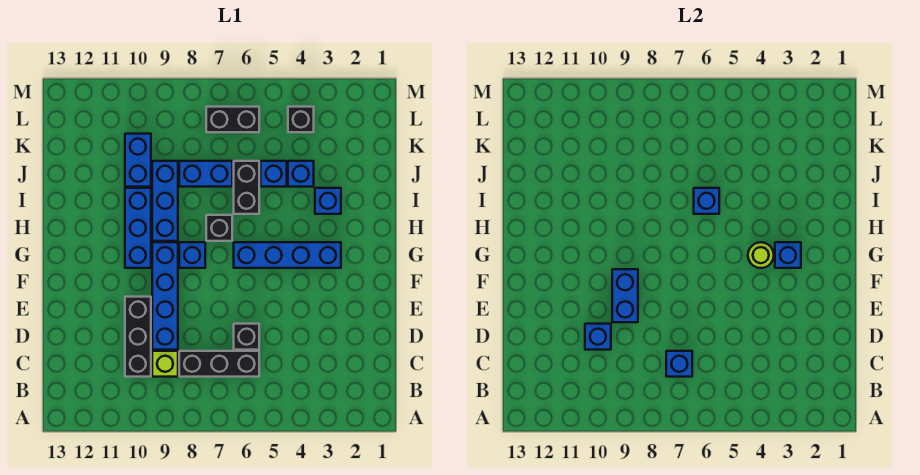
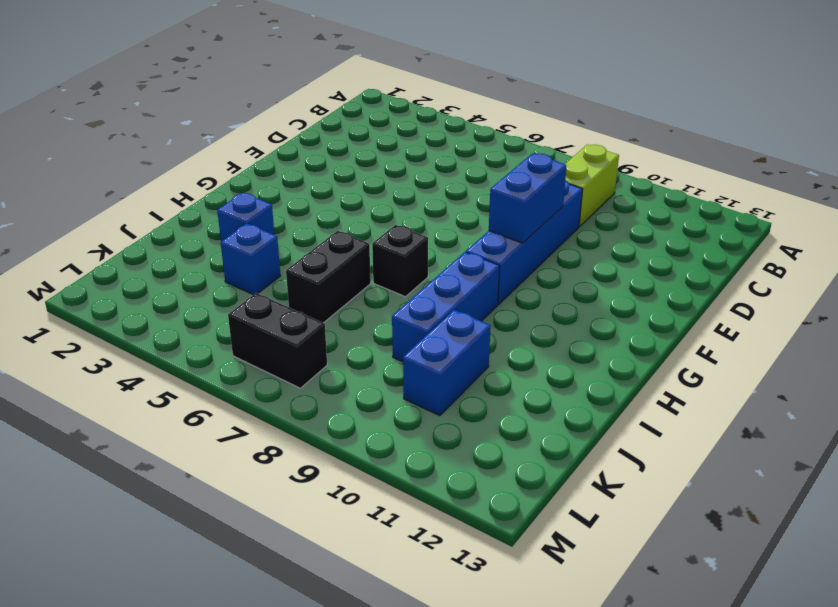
lime brick B9:C9 level 1 -> lime brick C9 level 1
none -> black brick C6:C8 level 1
none -> black brick C10:E10 level 1
none -> black brick D6 level 1

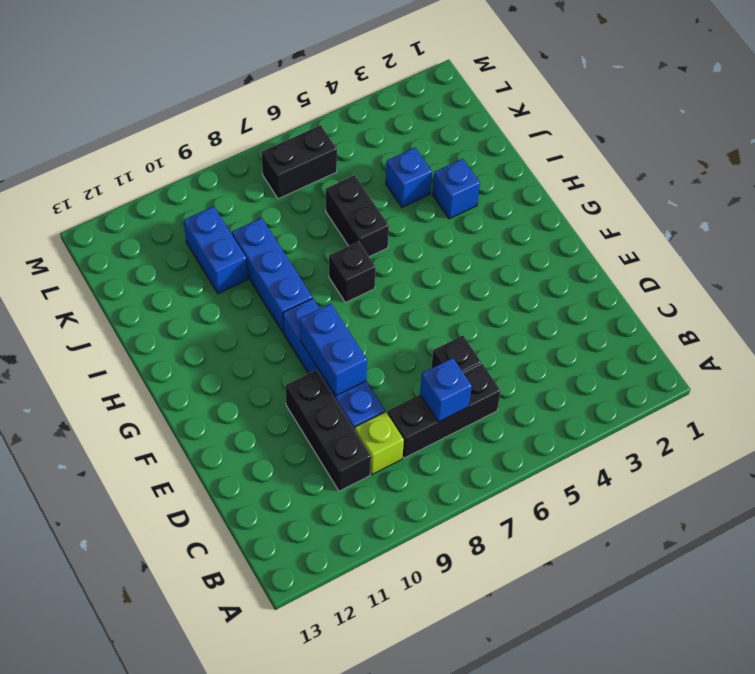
none -> blue brick G3:G6 level 1
none -> blue brick G8 level 1
none -> blue brick G10:I10 level 1

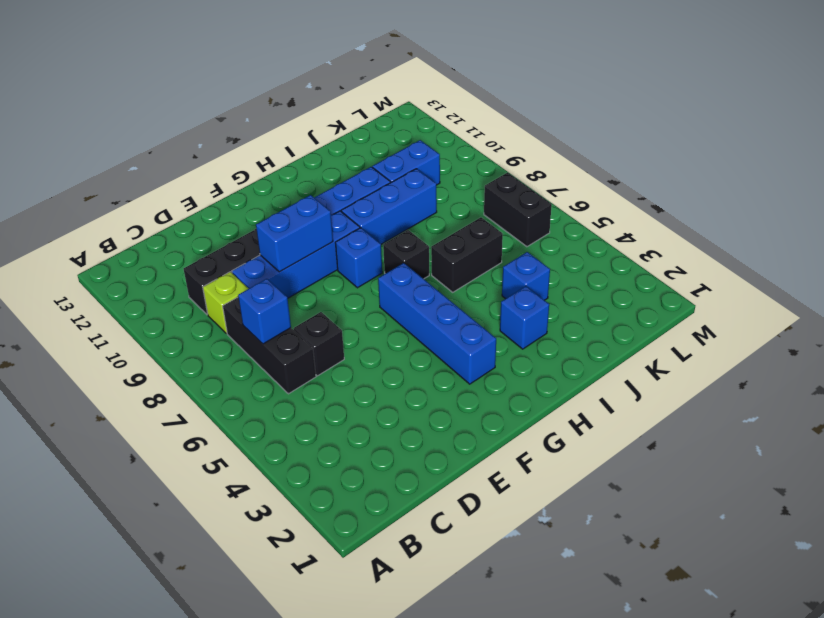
none -> blue brick J5 level 1
none -> blue brick J7:J8 level 1
none -> black brick L4 level 1

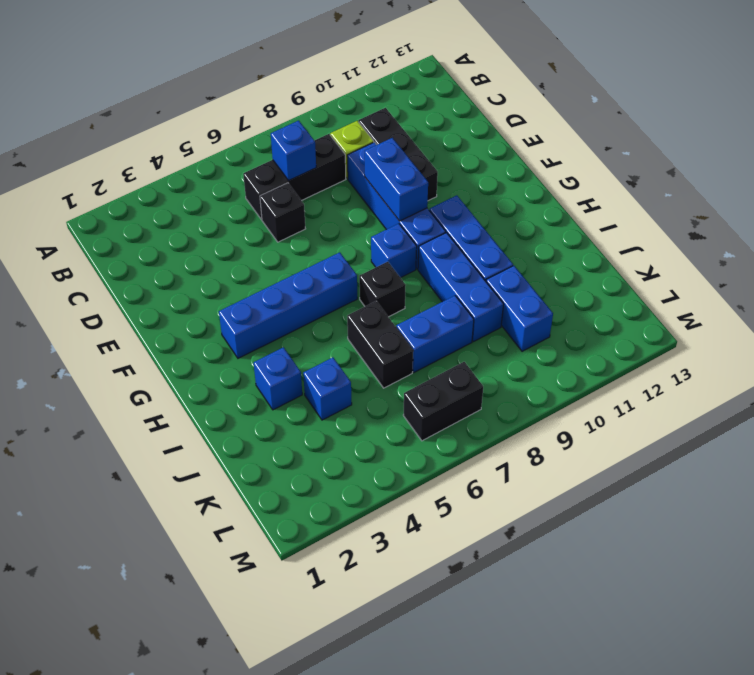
none -> blue brick J5 level 1
none -> black brick L4 level 1
none -> blue brick D10 level 2

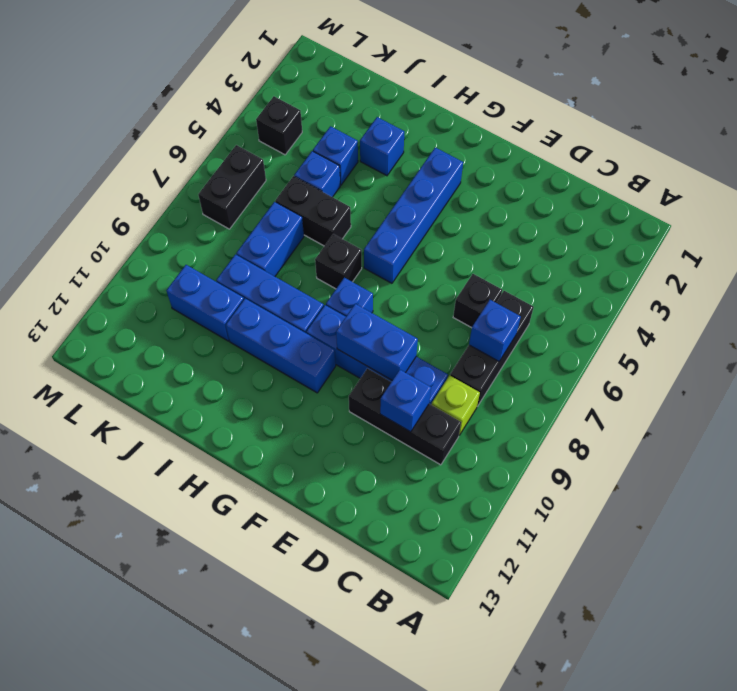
none -> blue brick G3 level 2
none -> lime round brick G4 level 2
none -> blue brick I6 level 2

